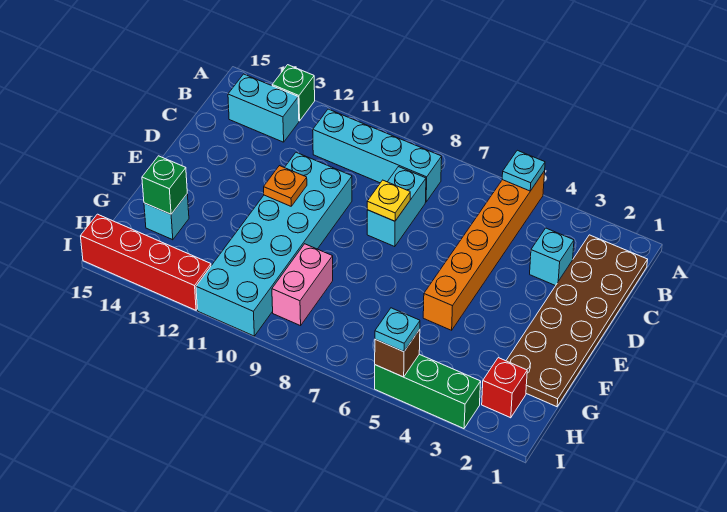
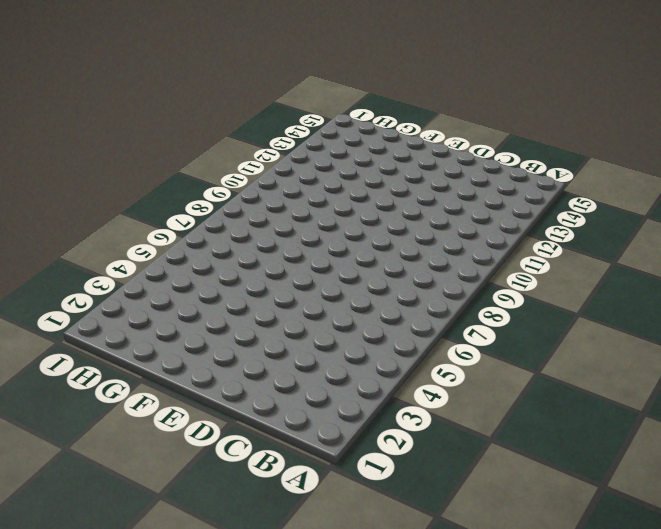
none -> orange brick A5:F5 level 1
none -> green brick A13 level 1
none -> brown plate B1:G2 level 1

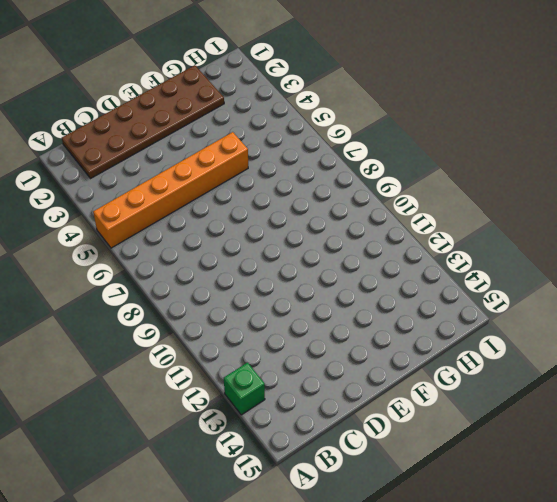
none -> cyan brick B8:B11 level 1
none -> cyan brick B13:B14 level 1
none -> cyan brick C3 level 1

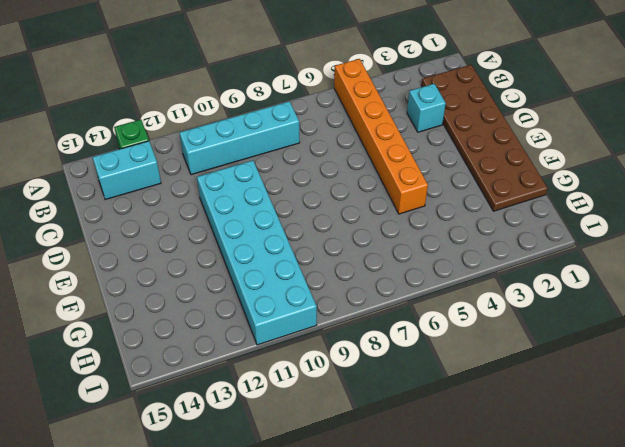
none -> cyan brick C8:D8 level 1
none -> pink brick G9:H9 level 1
none -> cyan brick G14 level 1

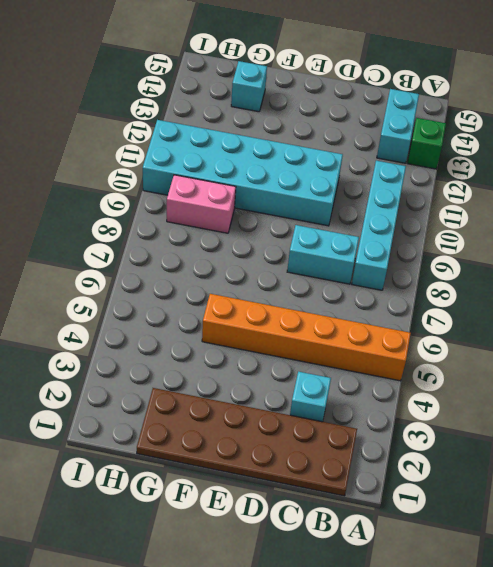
none -> red brick H2 level 1
none -> green brick I3:I5 level 1
none -> red brick I12:I15 level 1

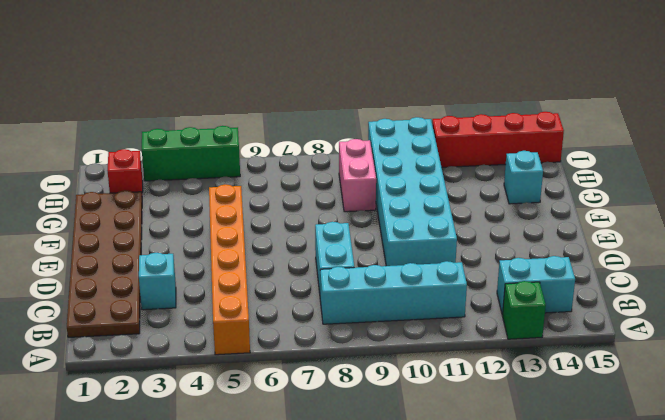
none -> cyan plate A5 level 2
none -> yellow plate D8 level 2
none -> orange plate E11 level 2

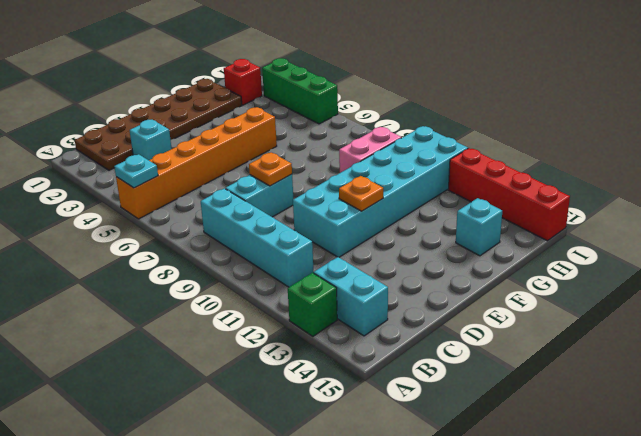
orange plate D8 level 2 -> yellow plate D8 level 2
none -> green brick G14 level 2
none -> brown brick I5 level 2
none -> cyan plate I5 level 3

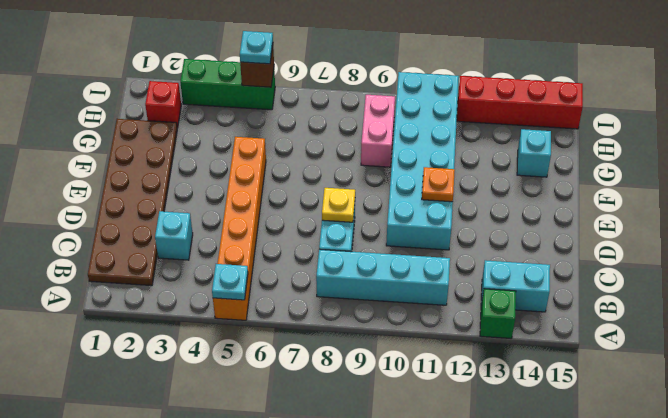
none -> green brick G14 level 2

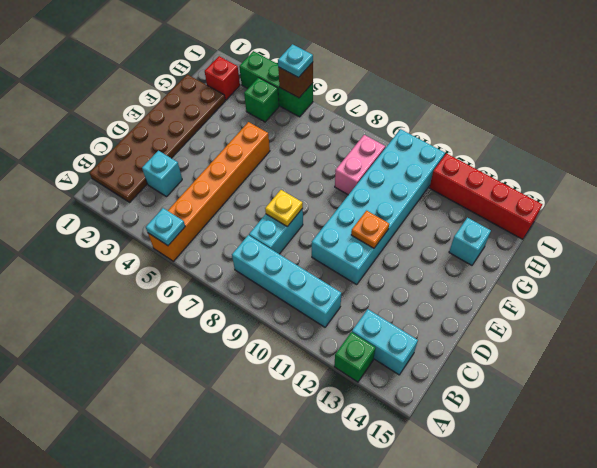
green brick H4 level 1 -> green brick G14 level 2

